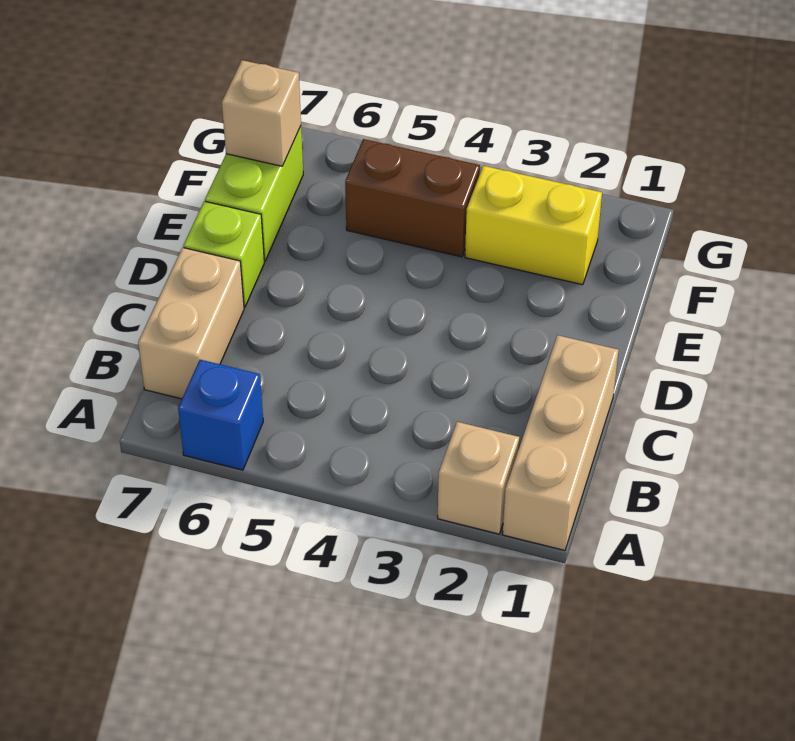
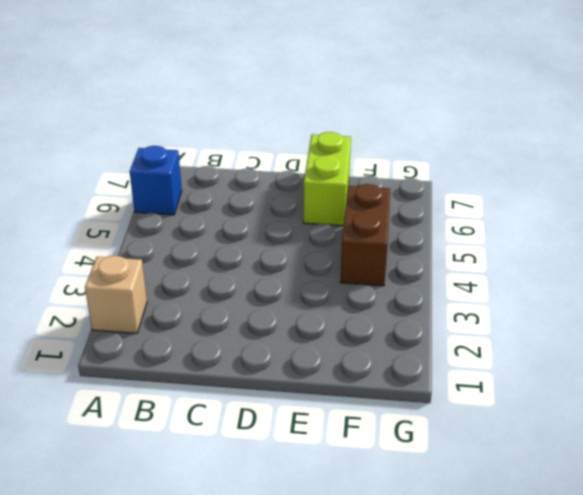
lime brick E6:E7 level 1 -> lime brick E7:F7 level 1
none -> tan brick A1:C1 level 1
none -> tan brick B7:C7 level 1

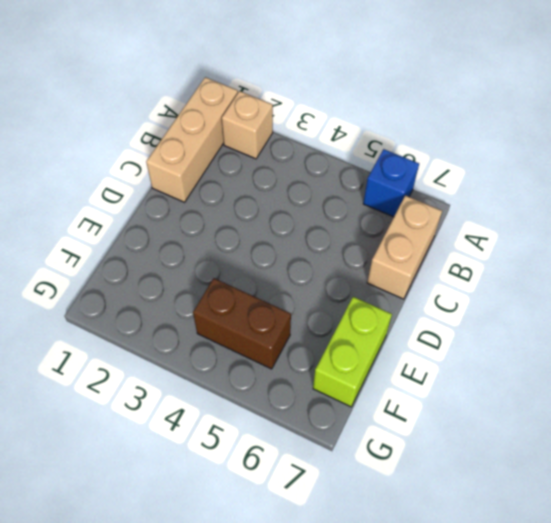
none -> lime brick D7 level 1
none -> yellow brick F2:F3 level 1

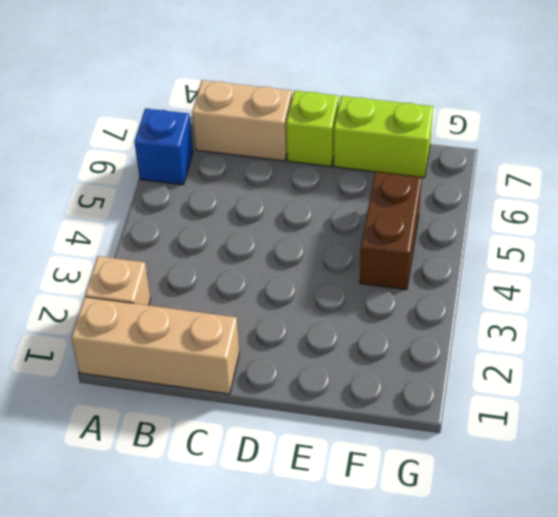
none -> yellow brick F2:F3 level 1
none -> tan brick F7 level 2

